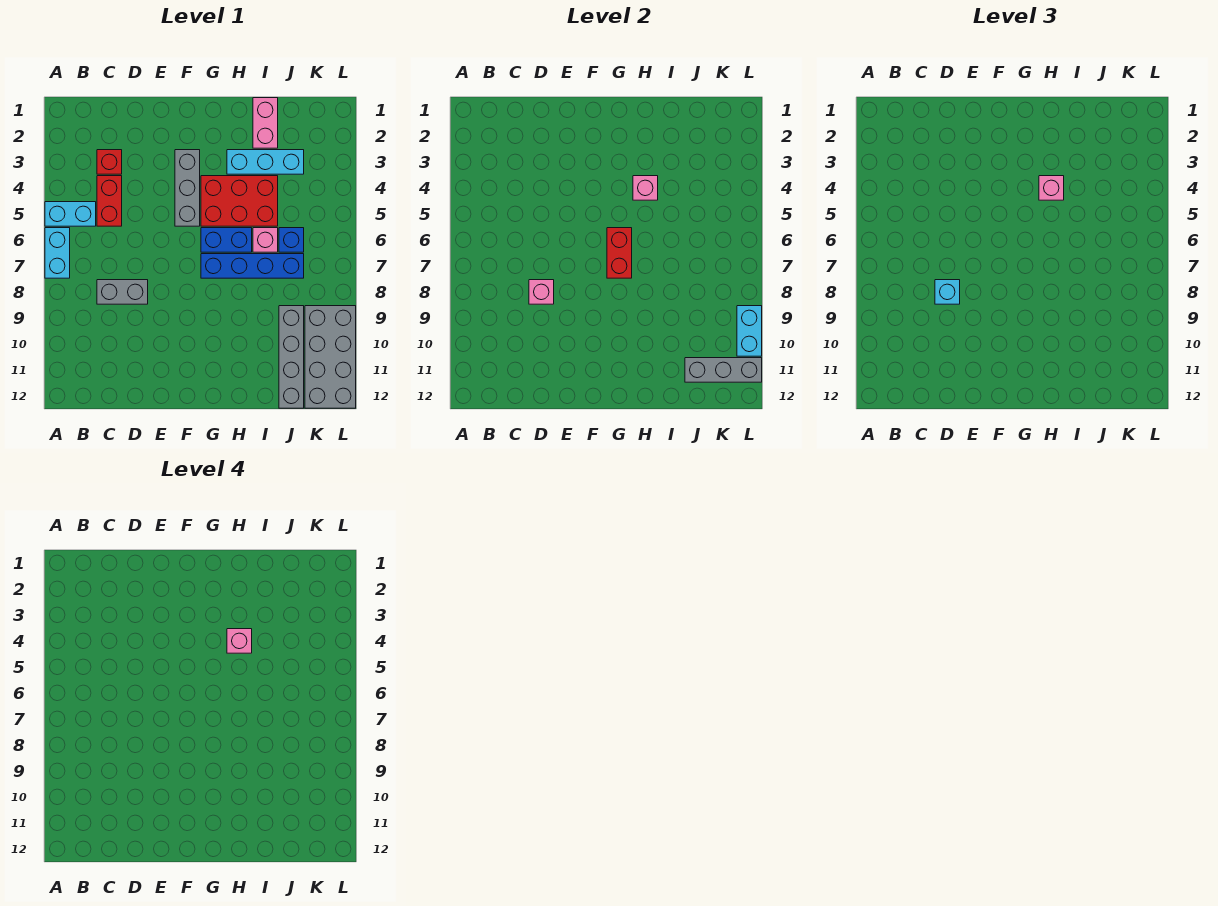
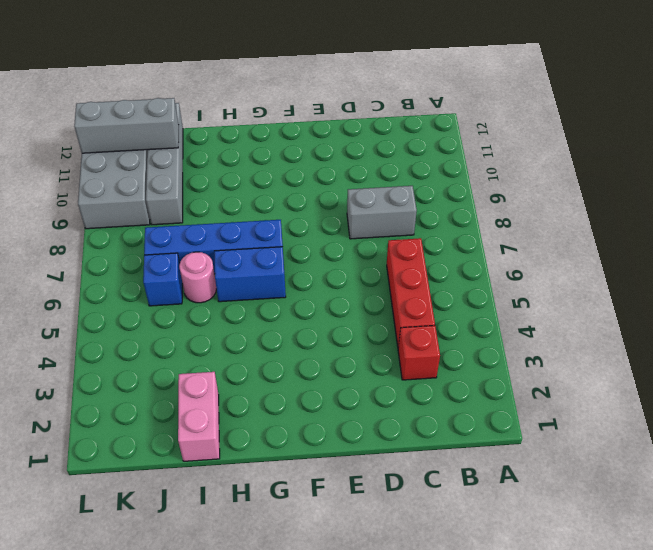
red brick C4:C6 level 1 -> red brick C4:C5 level 1
pink round brick I6 level 1 -> pink brick I6 level 1
none -> cyan brick A5:B5 level 1
none -> cyan brick A6:A7 level 1
none -> grey brick F3:F5 level 1

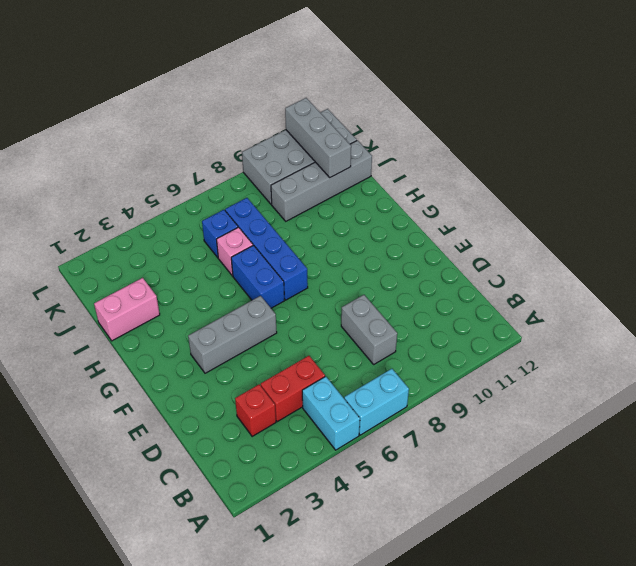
none -> red brick G4:I5 level 1
none -> cyan brick H3:J3 level 1
none -> pink brick D8 level 2

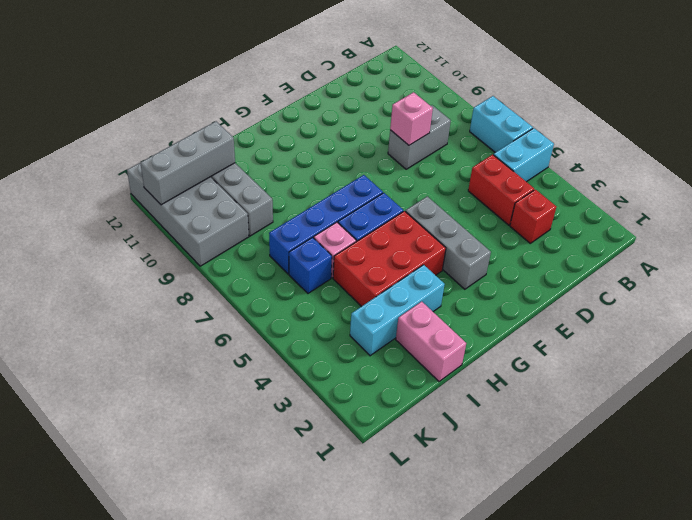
none -> red brick G6:G7 level 2
none -> pink brick H4 level 2
none -> cyan brick L9:L10 level 2

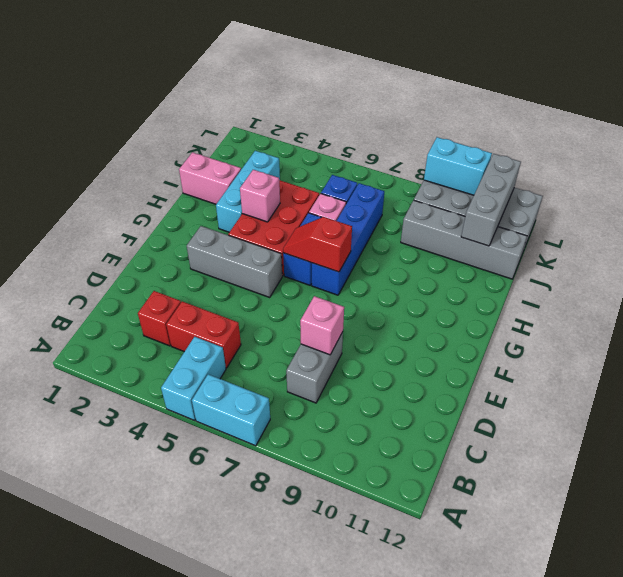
red slope G6:G7 level 2 top 7 -> red brick G6:G7 level 2
none -> cyan brick D8 level 3
none -> pink brick H4 level 3
none -> pink brick H4 level 4

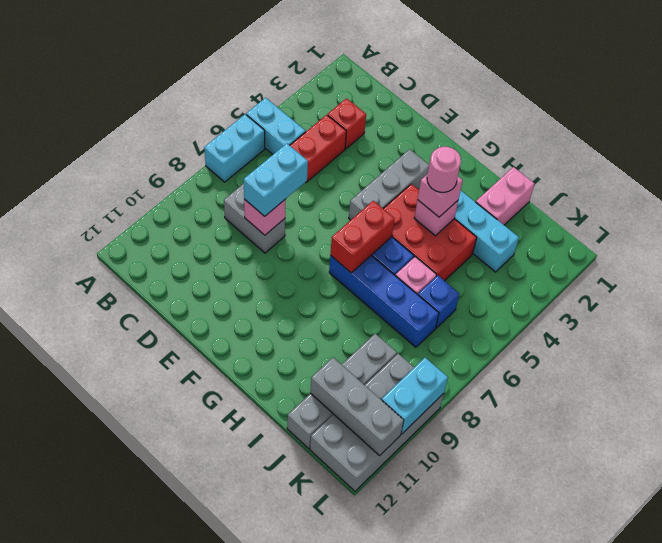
cyan brick D7:D8 level 3 -> cyan brick D8 level 3
pink round brick H4 level 4 -> pink brick H4 level 4

